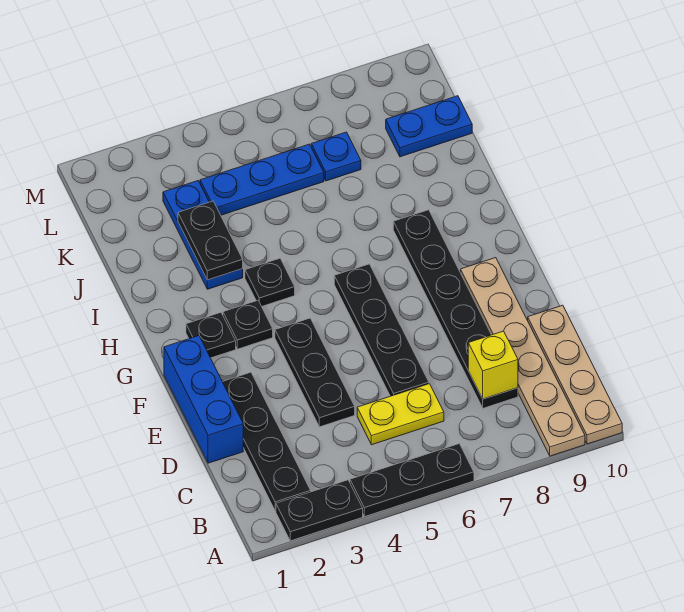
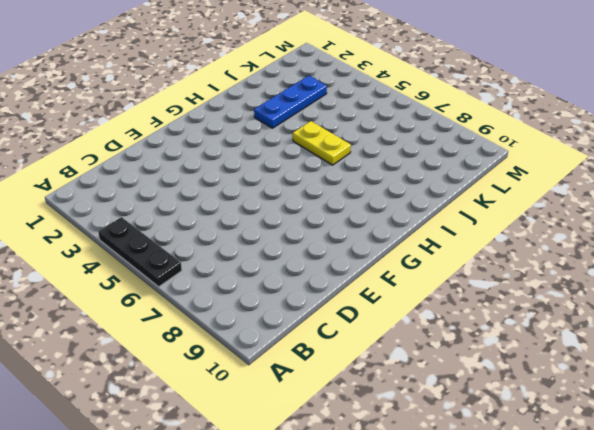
yellow plate I5:I6 level 1 -> yellow plate C5:C6 level 1
none -> black plate A2:A3 level 1
none -> tan plate A9:F9 level 1
none -> tan plate A10:D10 level 1

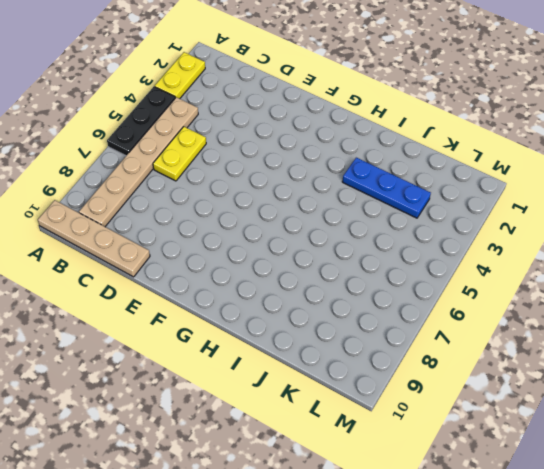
yellow plate A2:A3 level 1 -> black plate A2:A3 level 1
tan plate B4:B9 level 1 -> tan plate A9:F9 level 1
none -> black plate B2:E2 level 1
none -> black plate C8:H8 level 1
none -> blue brick D1:F1 level 1

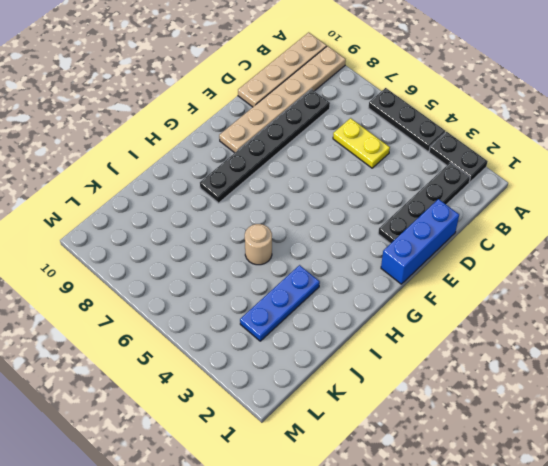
tan round brick I5 level 1 -> none
none -> black plate D4:F4 level 1
none -> black plate D6:G6 level 1
none -> black plate G2 level 1

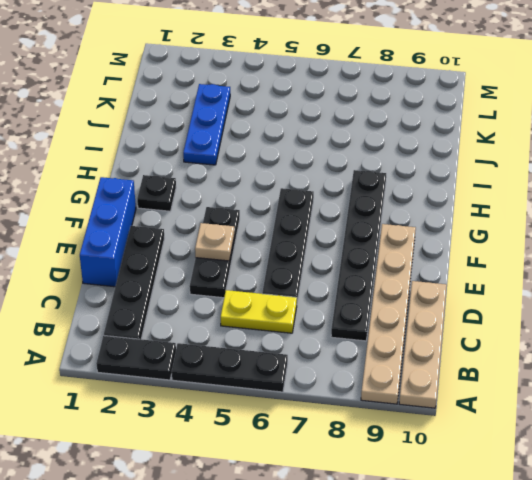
tan plate E4 level 2 -> none
none -> black plate G3 level 1
none -> black plate H4 level 1
none -> blue plate K4:K6 level 1

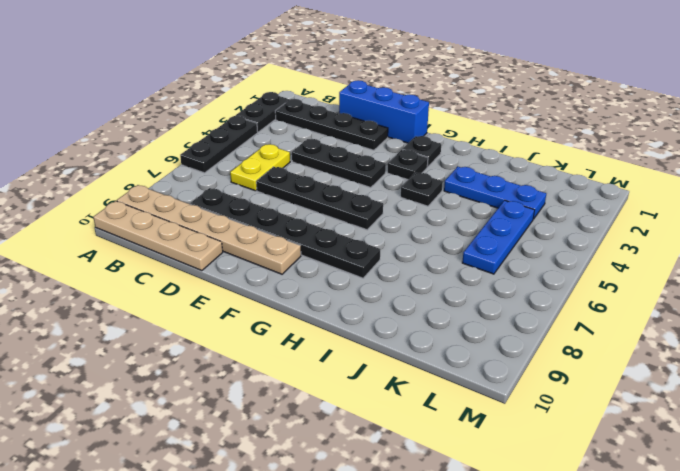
none -> blue plate K7 level 1
none -> blue plate K9:K10 level 1
none -> yellow brick C8 level 2

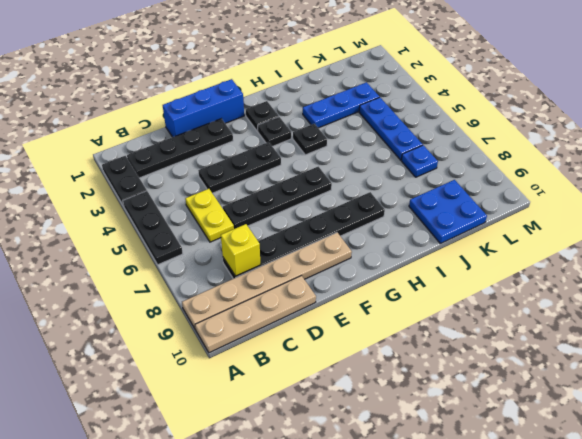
blue plate J9:K10 level 1 -> blue plate K9:K10 level 1
none -> black plate I3:J3 level 2

